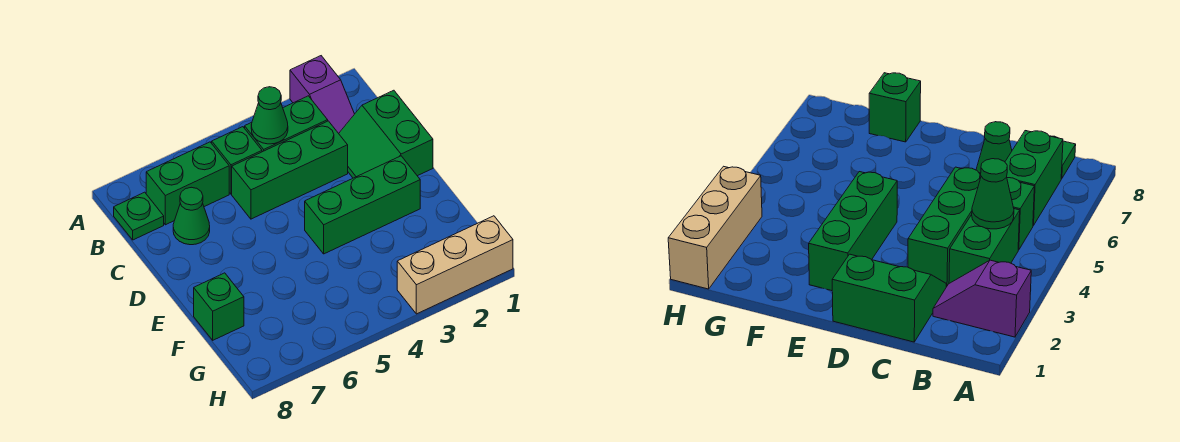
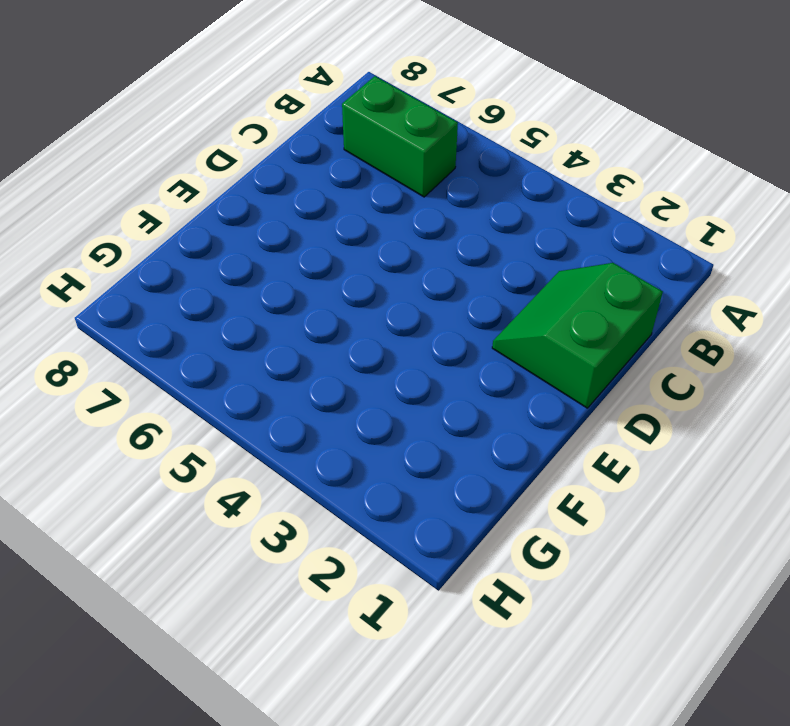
none -> purple slope A2:B2 level 1 top A
none -> green brick B3:B4 level 1
none -> green brick B5 level 1

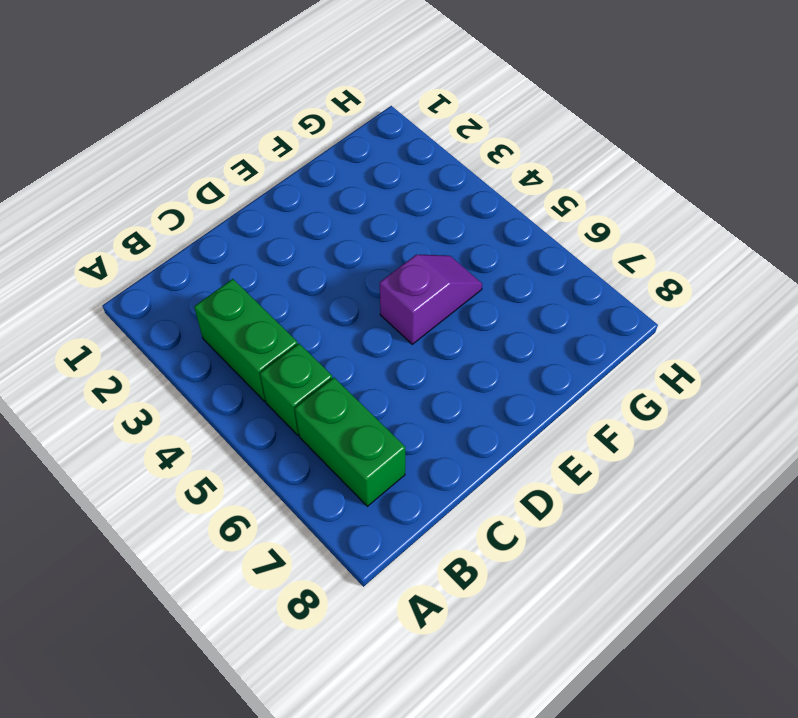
purple slope E5:F5 level 1 top E -> purple slope A2:B2 level 1 top A
none -> green plate B8 level 1
none -> green slope C1:D2 level 1 top 1
none -> green brick C3:C5 level 1

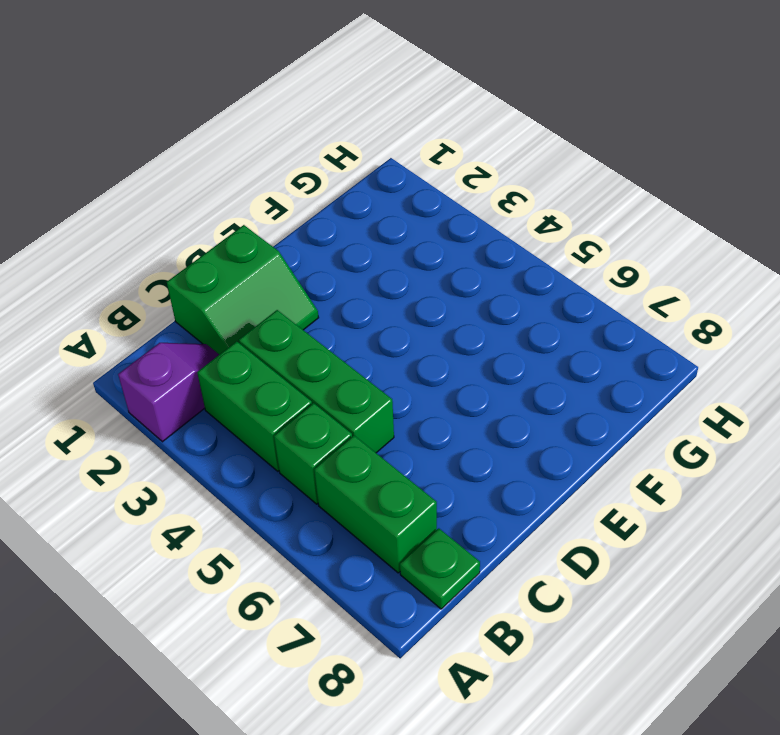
none -> green cone C7 level 1
none -> green brick E2:E4 level 1
none -> green brick F8 level 1

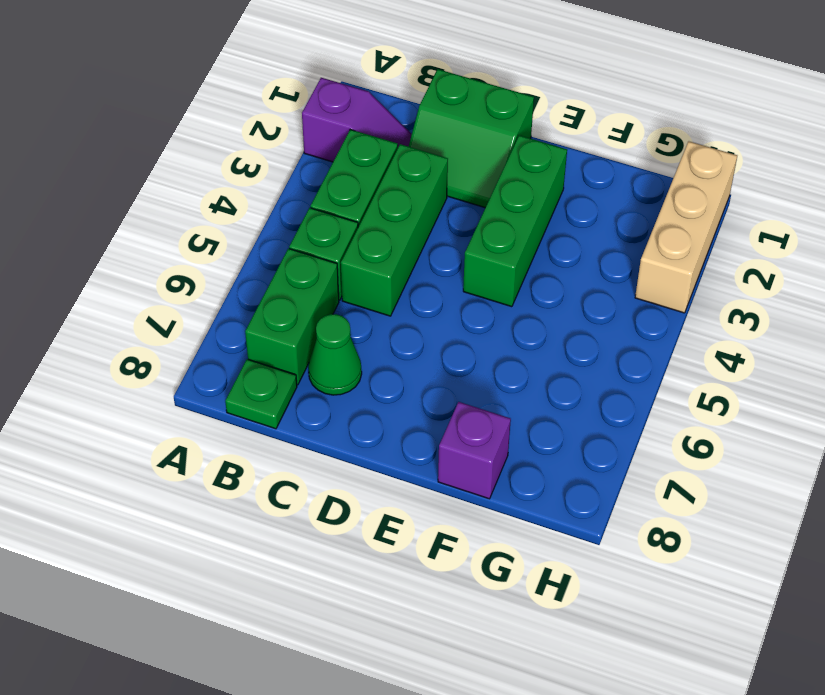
purple brick F8 level 1 -> green brick F8 level 1
none -> green cone B4 level 2

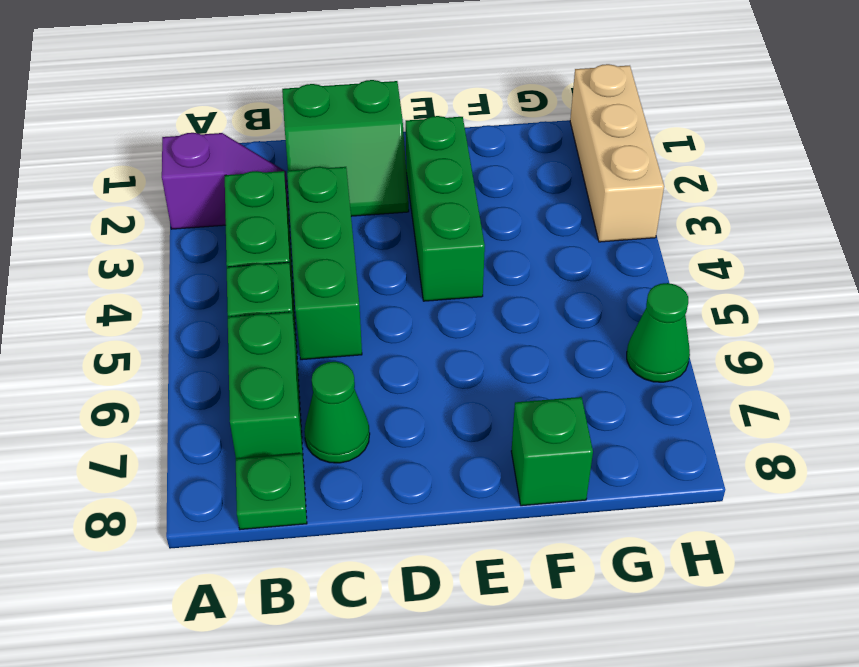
green cone H6 level 1 -> green cone B4 level 2

